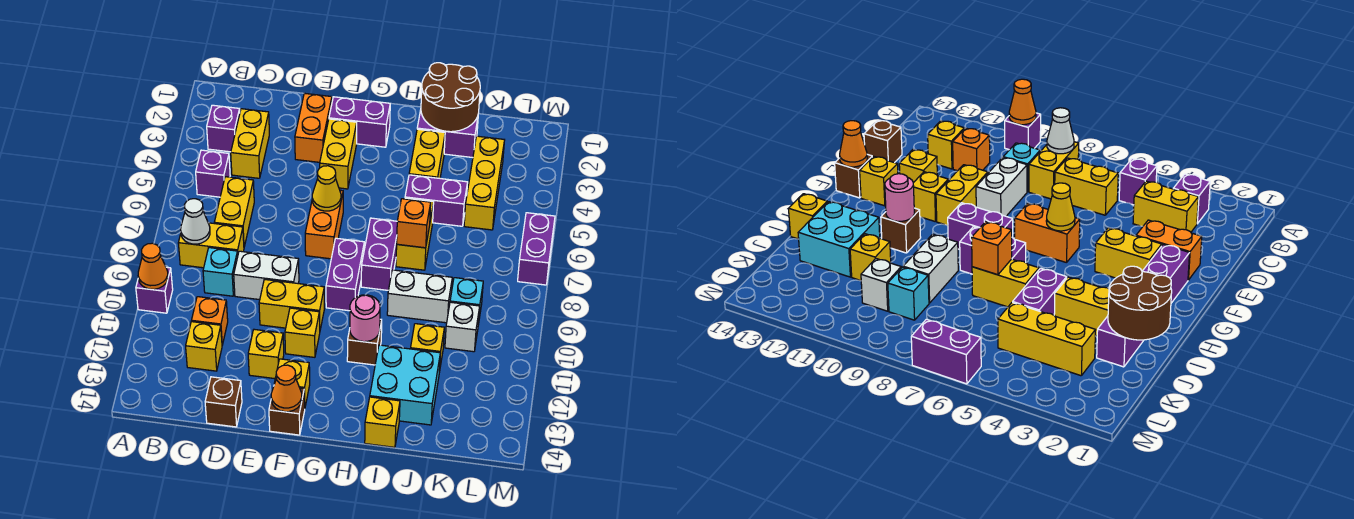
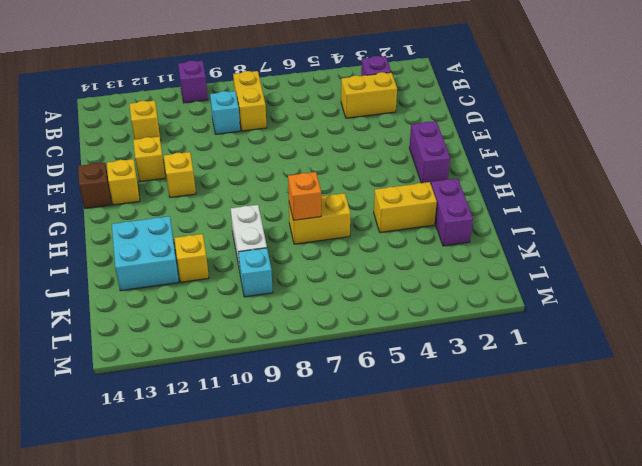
none -> purple brick B5 level 1
none -> yellow brick C6:C7 level 1
none -> orange brick C11 level 1
none -> white brick D9:E9 level 1

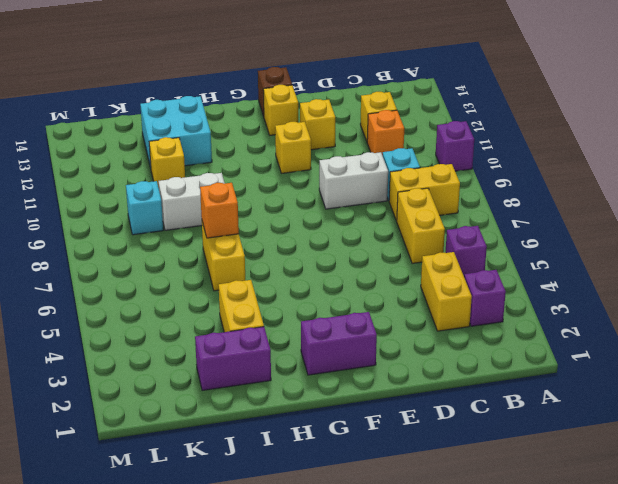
none -> brown brick D14 level 1
none -> orange brick E2:E3 level 1
none -> yellow brick E10:F10 level 1
none -> yellow brick F3:F4 level 1

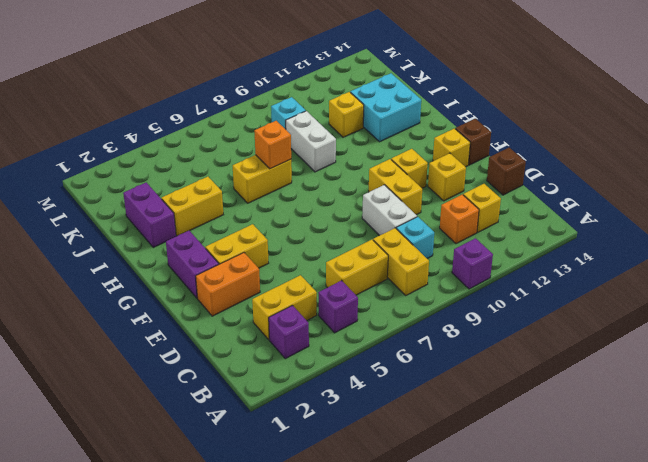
none -> orange brick F6:F7 level 1
none -> purple brick G8:G9 level 1
none -> purple brick H7:H8 level 1
none -> brown brick H11 level 1

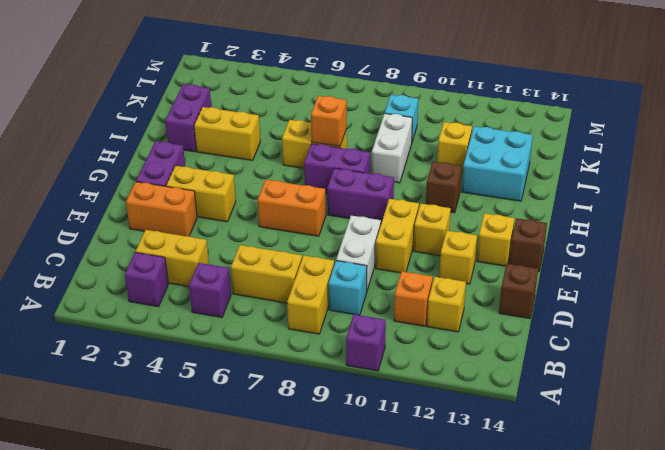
none -> purple brick I5:J5 level 1
none -> yellow brick I14 level 1
none -> yellow brick K3:K5 level 1
none -> white brick K10 level 1

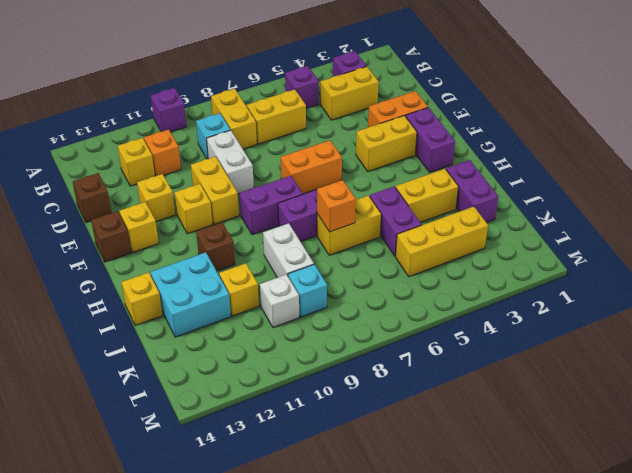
none -> purple brick M6:M7 level 1
none -> orange cone A10 level 2
none -> white cone B8 level 2
none -> yellow cone F6 level 2

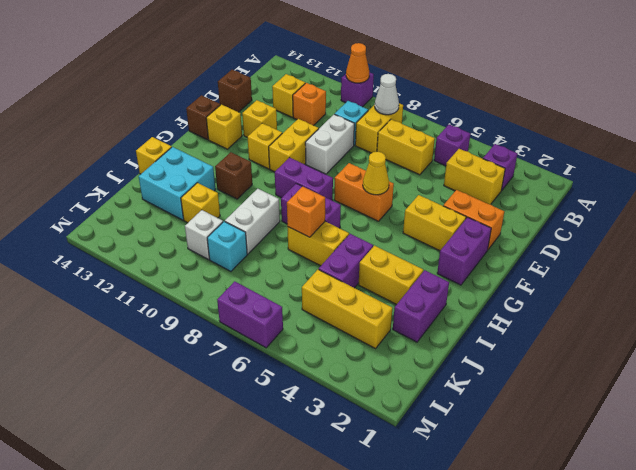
none -> orange cone F14 level 2
none -> pink round brick H11 level 2
none -> brown round brick I1:J2 level 2

